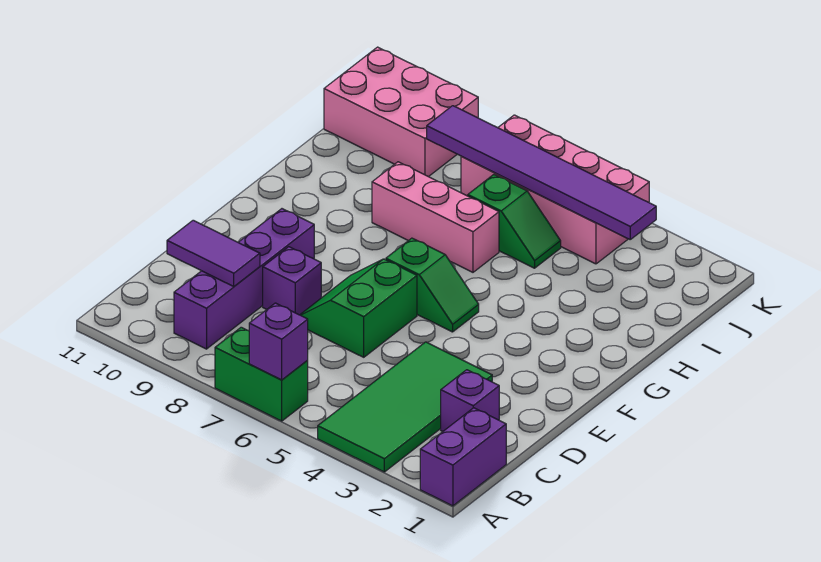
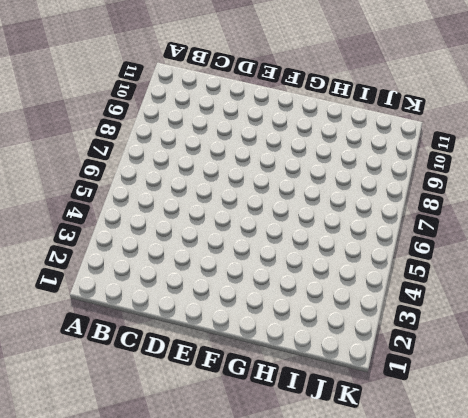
none -> purple brick A1:B1 level 1
none -> green tile A3:D4 level 1
none -> green brick A6:A7 level 1

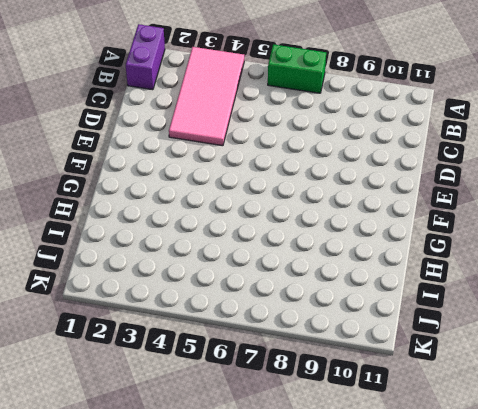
pink tile A3:D4 level 1 -> green tile A3:D4 level 1
none -> purple brick B9:E9 level 1
none -> purple brick C2 level 1
none -> green slope D6:E7 level 1 top 6

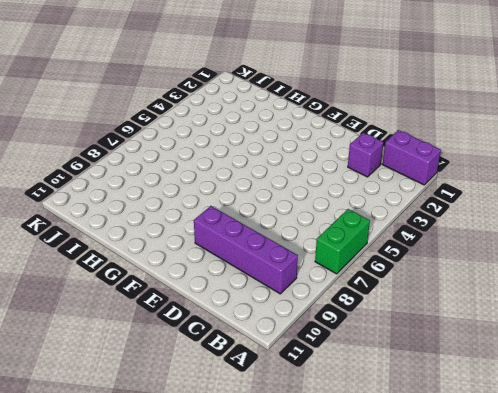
none -> green tile A3:D4 level 1
none -> green slope D6:E7 level 1 top 6
none -> purple brick D8 level 1

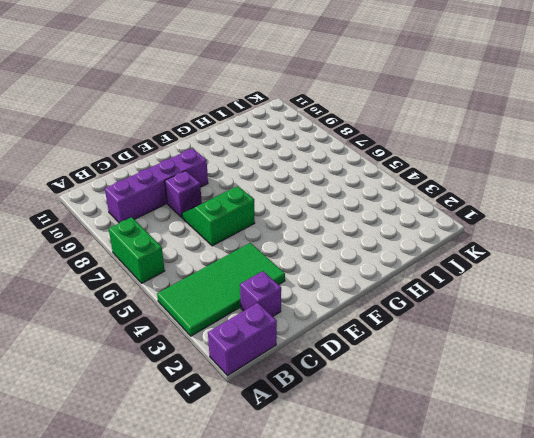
none -> green slope F5:F6 level 1 top 6
none -> pink brick H6:H8 level 1
none -> green slope I5:I6 level 1 top 6

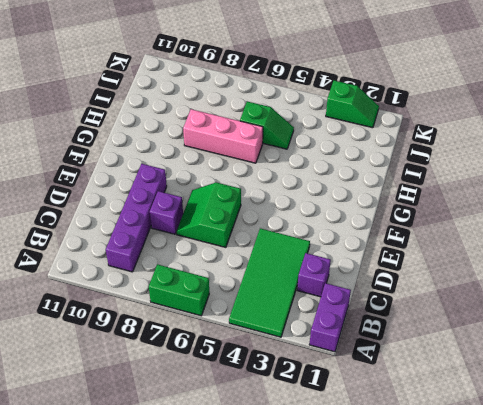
green slope K2:K3 level 1 top 3 -> green slope F5:F6 level 1 top 6
none -> pink brick J4:K7 level 1
none -> pink brick J9:K11 level 1
none -> purple brick A6 level 2

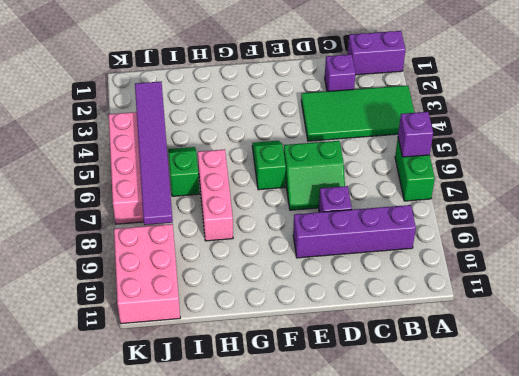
none -> purple tile C9:C10 level 2

